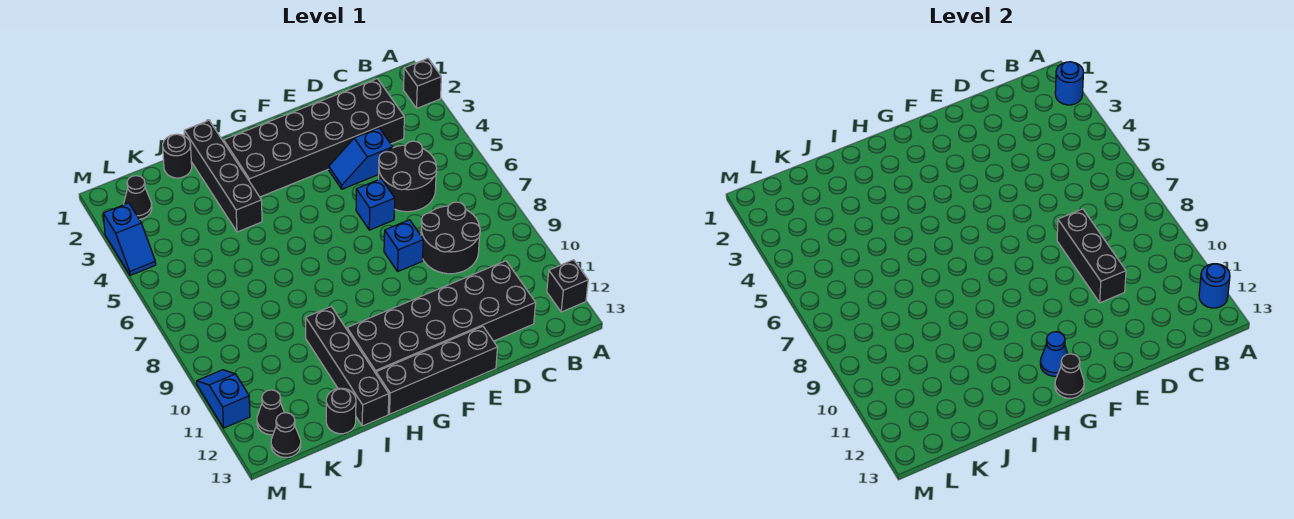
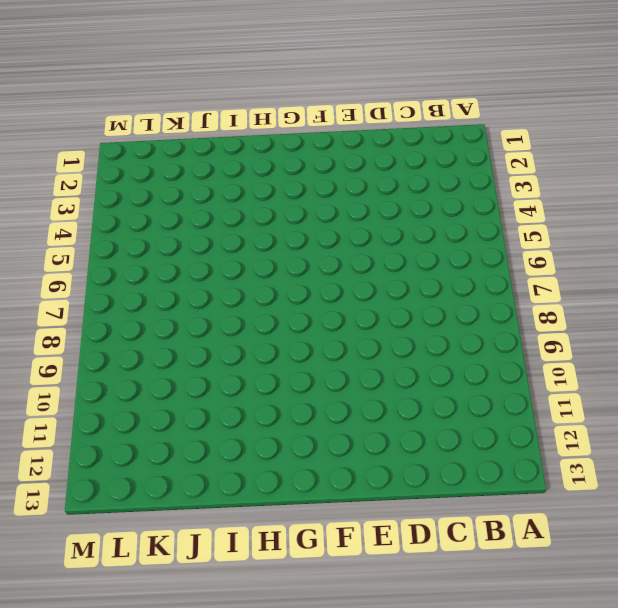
none -> black brick A2 level 1
none -> black brick A12 level 1
none -> black brick C2:H3 level 1

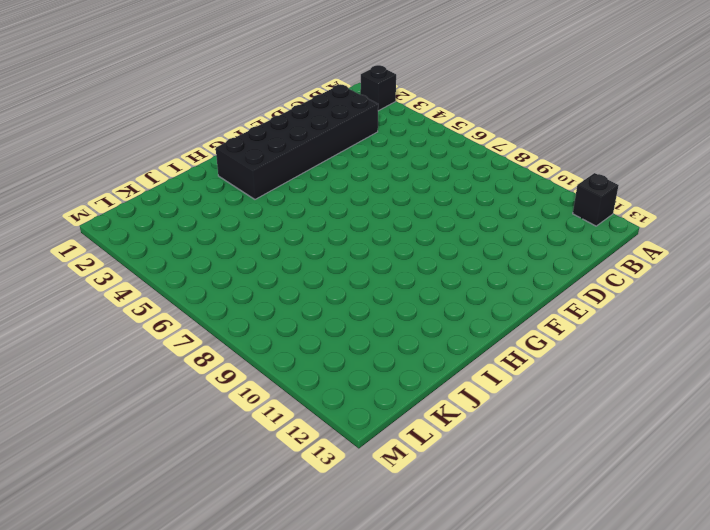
none -> black round brick C5:D6 level 1
none -> black round brick C8:D9 level 1
none -> black brick C11:H12 level 1

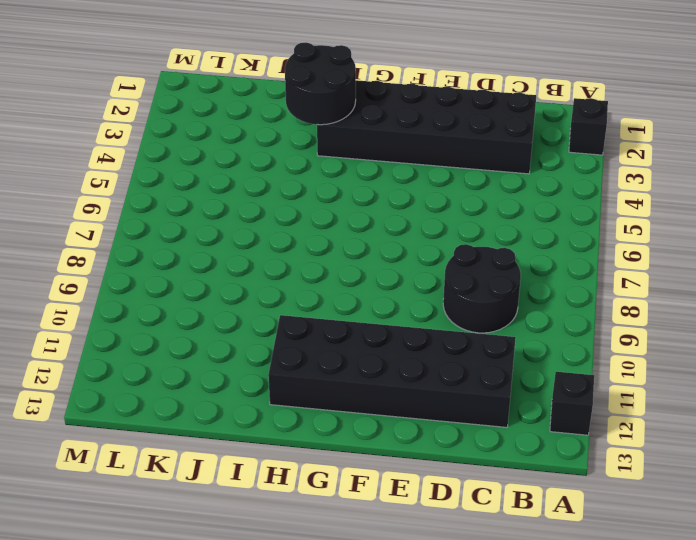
black round brick H2:I3 level 2 -> black round brick C5:D6 level 1
none -> blue slope D4:E4 level 1 top D
none -> blue brick E6 level 1
none -> blue brick E8 level 1

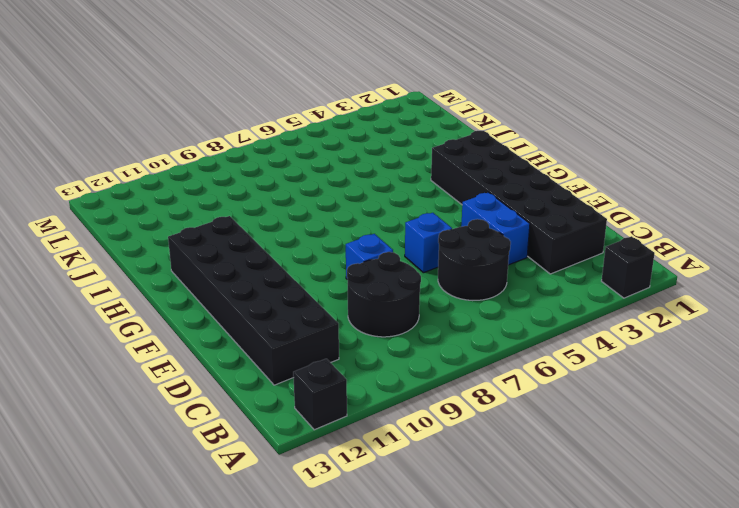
blue brick D4:E4 level 1 -> blue slope D4:E4 level 1 top D
none -> black brick E13:H13 level 1
none -> black brick I1:I4 level 1
none -> black brick I10:I13 level 1

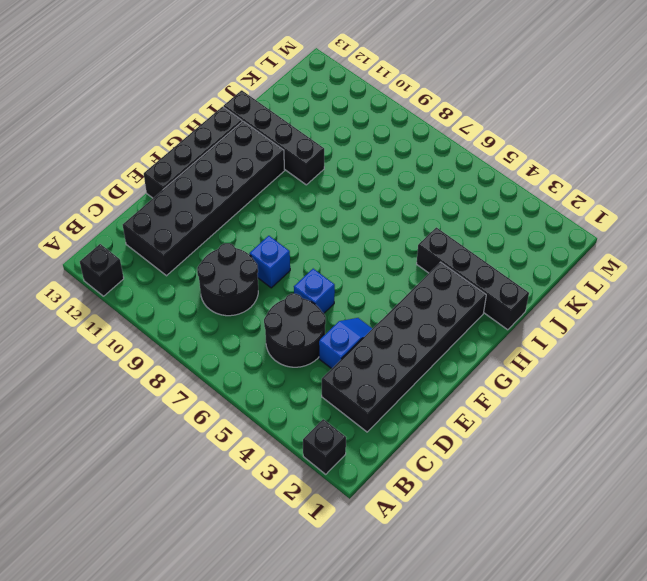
none -> black round brick J1 level 1
none -> black round brick J13 level 1
none -> black cone L2 level 1

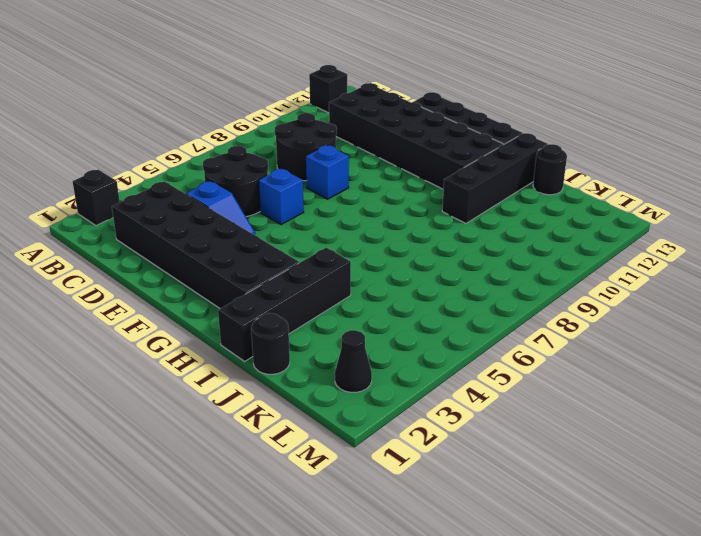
none -> black cone L12 level 1
none -> black cone L13 level 1
none -> blue slope M3:M4 level 1 top 3

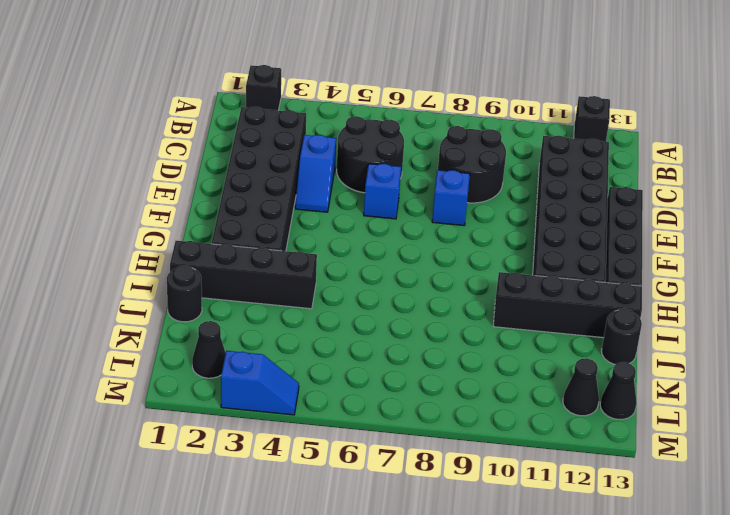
none -> blue slope M10:M11 level 1 top 11
none -> blue round brick A2 level 2
none -> blue round brick A12 level 2

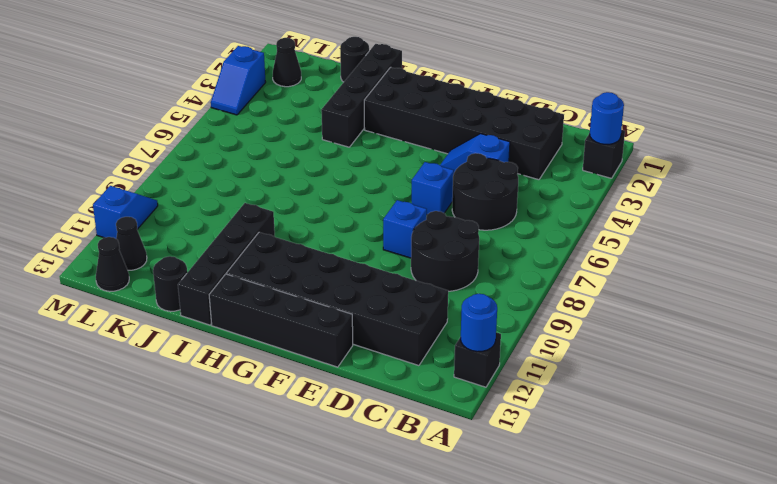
none -> black brick D8:D10 level 2
none -> blue cone G12 level 2
none -> black cone G13 level 2

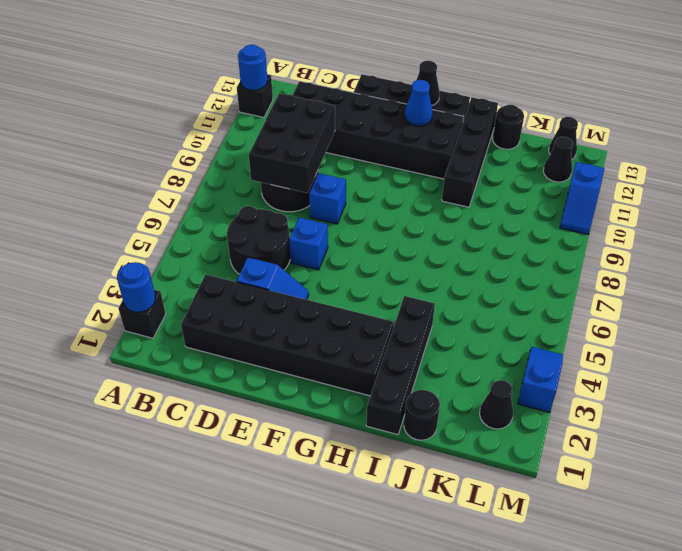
black brick C8:D10 level 2 -> black brick D8:D10 level 2

